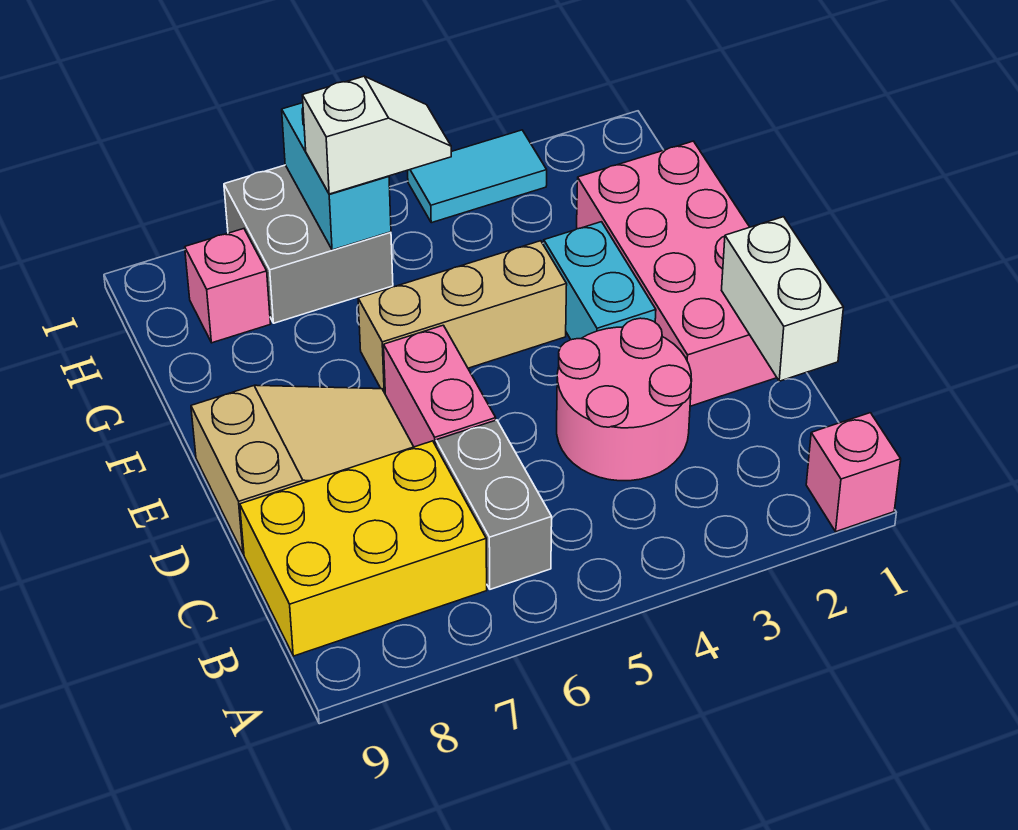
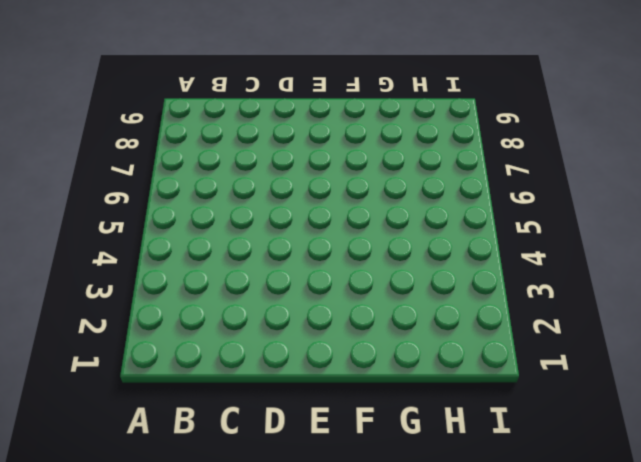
none -> pink brick A1 level 1
none -> grey brick B6:C6 level 1
none -> yellow brick B7:C9 level 1

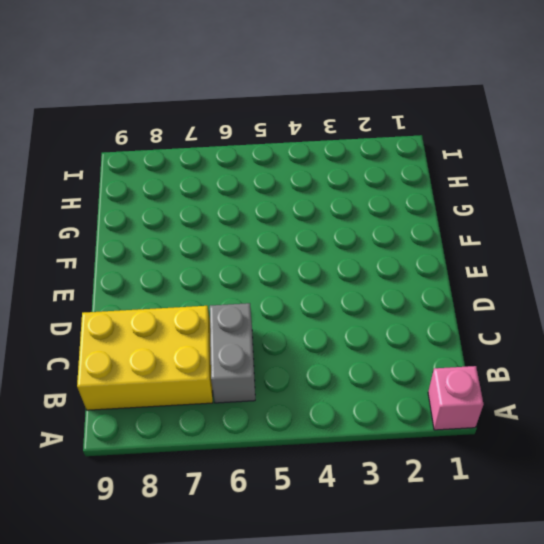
none -> pink round brick C3:D4 level 1
none -> pink brick D1:G2 level 1
none -> pink brick D6:E6 level 1

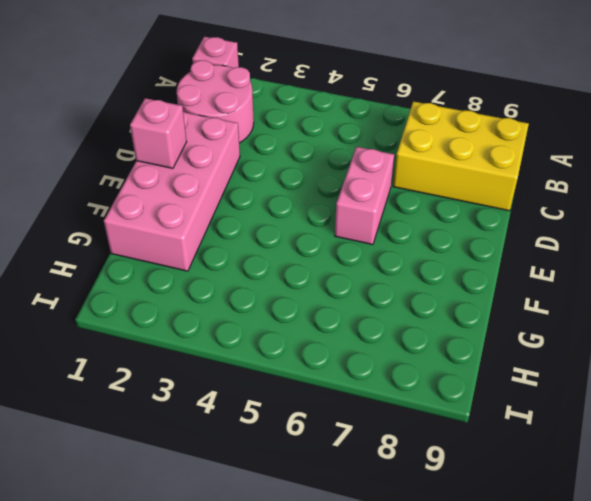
pink round brick B1:C2 level 1 -> pink round brick C3:D4 level 1
pink brick E1 level 2 -> pink brick H8 level 1
none -> grey brick B6:C6 level 1
none -> tan slope D7:E9 level 1 top 9
none -> cyan brick E3:F3 level 1

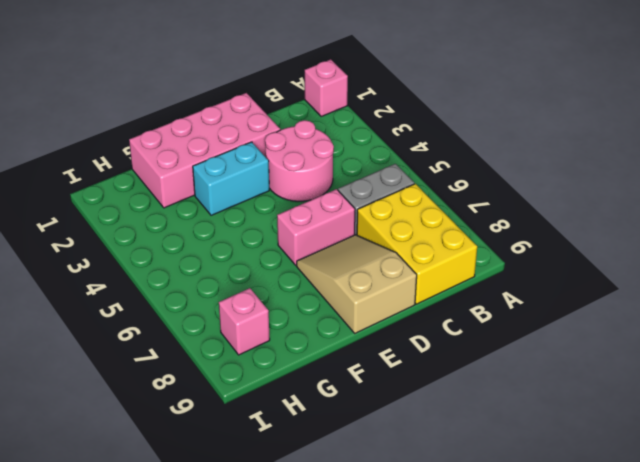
none -> tan brick F4:F6 level 1
none -> grey brick H6:I7 level 1
none -> cyan tile I3:I4 level 1

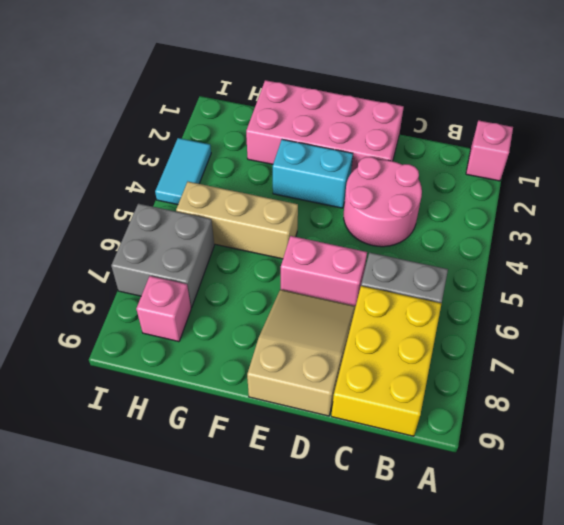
tan brick F5:H5 level 1 -> tan brick F4:F6 level 1
none -> white brick C1:D1 level 2
none -> cyan brick H6:I6 level 2
none -> white slope H5:H6 level 3 top 6

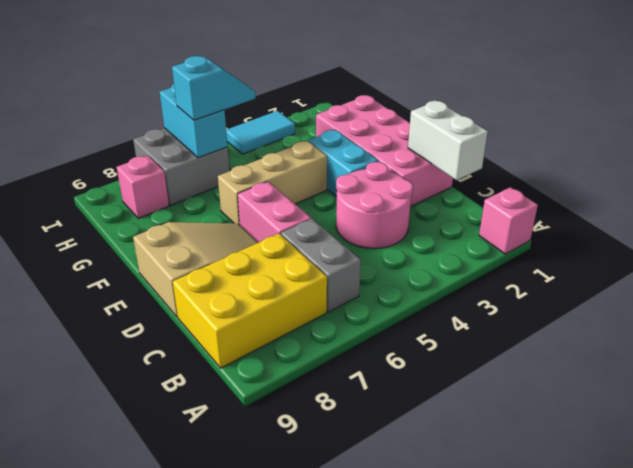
cyan slope H5:H6 level 3 top 6 -> white slope H5:H6 level 3 top 6

